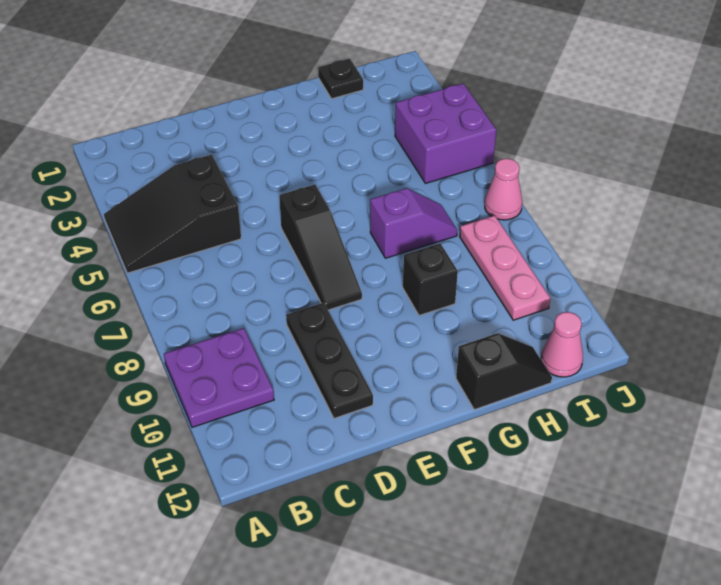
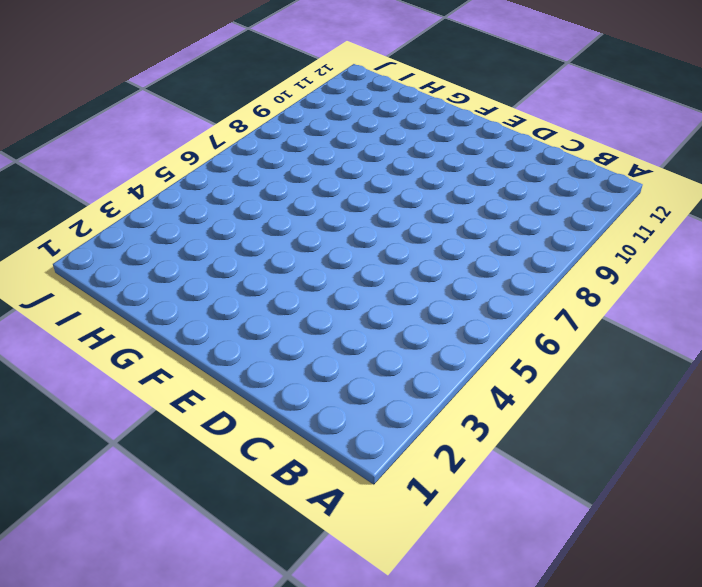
none -> black slope A4:C5 level 1 top C
none -> purple plate A9:B10 level 1
none -> black plate D9:D11 level 1

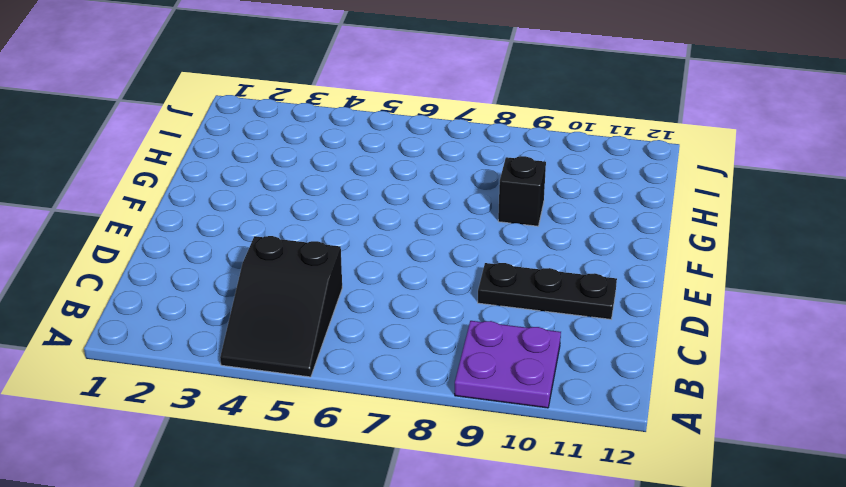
none -> black slope E6:E8 level 1 top 6
none -> purple slope G7:H7 level 1 top G
none -> black slope G12:H12 level 1 top G

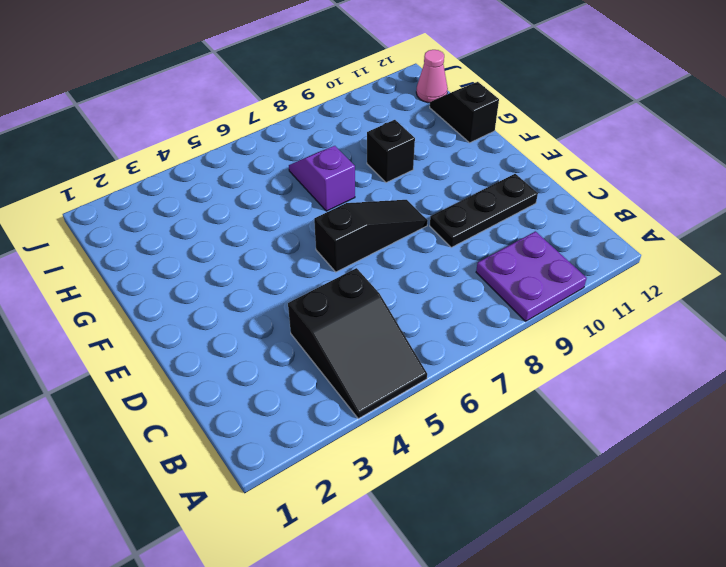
none -> black plate H1 level 1
none -> purple brick I4:J5 level 1
none -> pink plate I8:I10 level 1

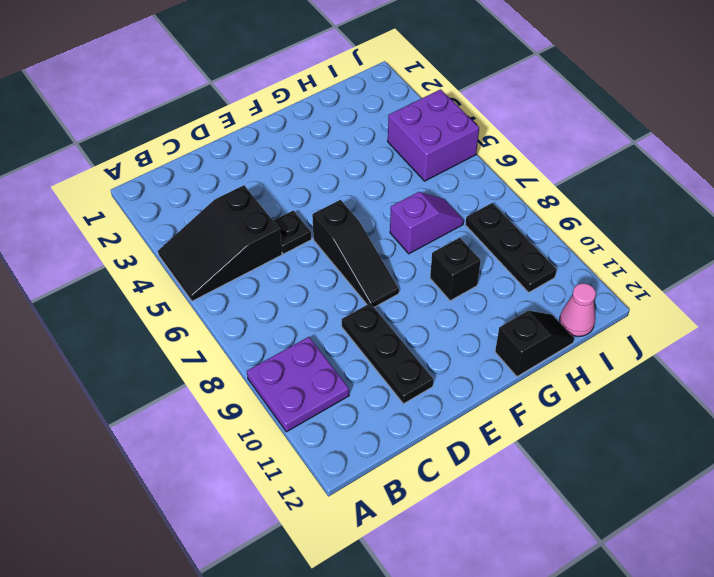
black plate D5 level 1 -> black plate H1 level 1
black plate I8:I10 level 1 -> pink plate I8:I10 level 1
none -> pink cone J7 level 1

